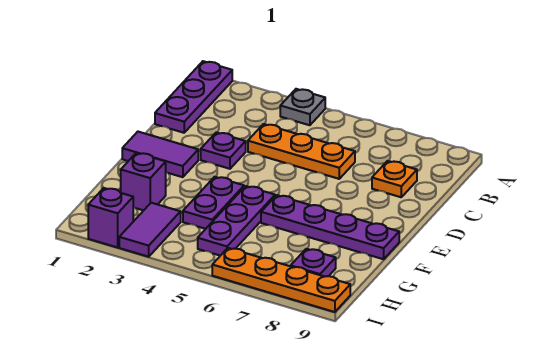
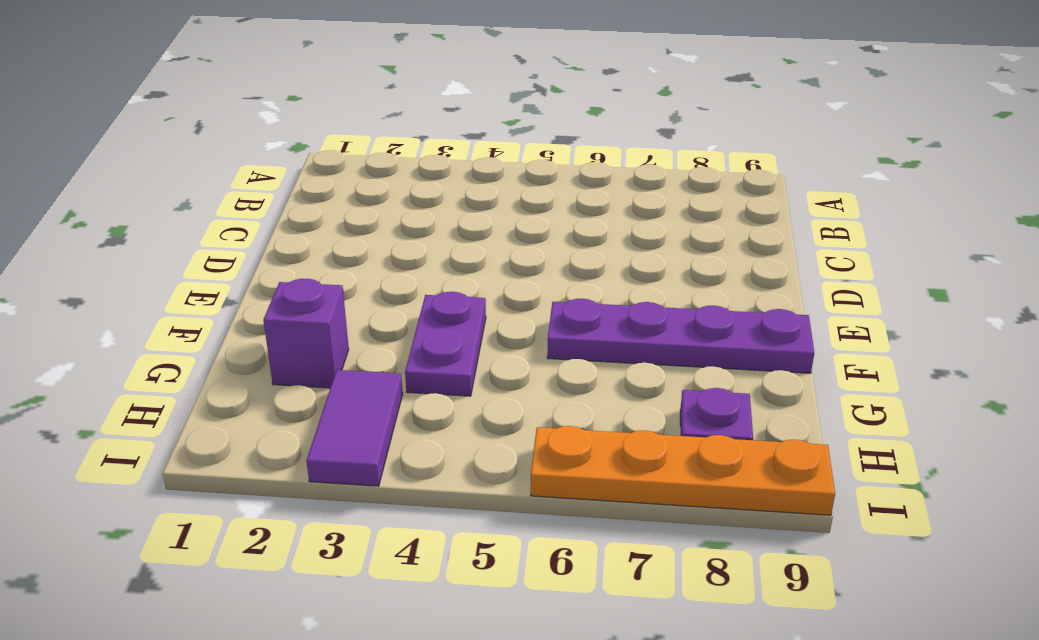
none -> purple plate A1:C1 level 1
none -> grey plate A4 level 1
none -> orange plate C4:C6 level 1

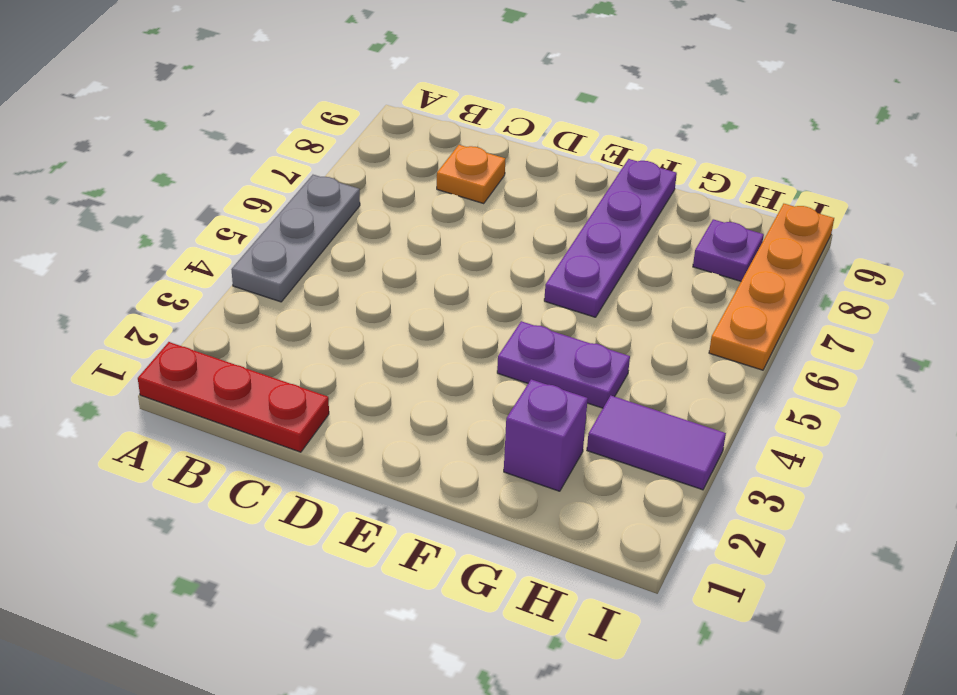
red plate A1:C1 level 1 -> purple plate A1:C1 level 1
grey plate A4:A6 level 1 -> grey plate A4 level 1
none -> orange plate C4:C6 level 1
none -> purple plate D3 level 1
none -> purple tile E1:E2 level 1

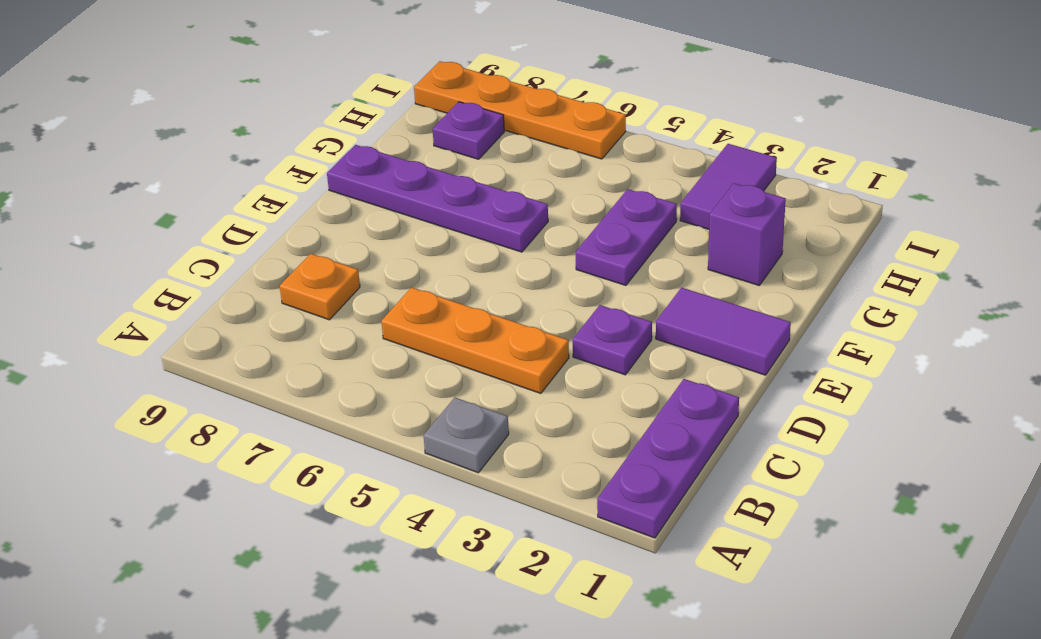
none -> purple plate F5:H5 level 1
none -> purple brick I2 level 1

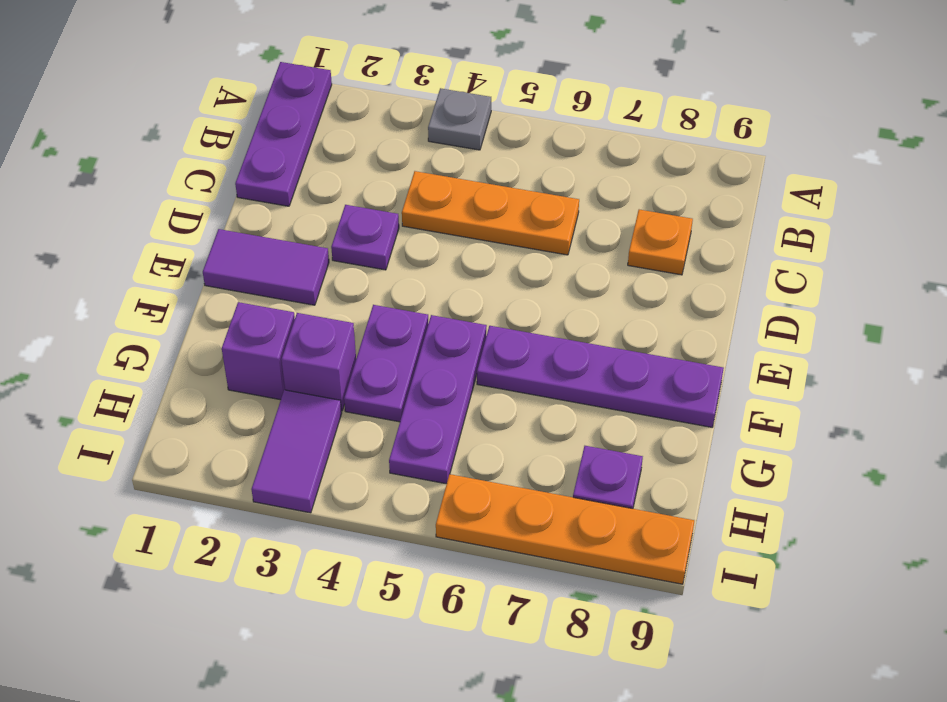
purple brick G3 level 1 -> purple brick I2 level 1

